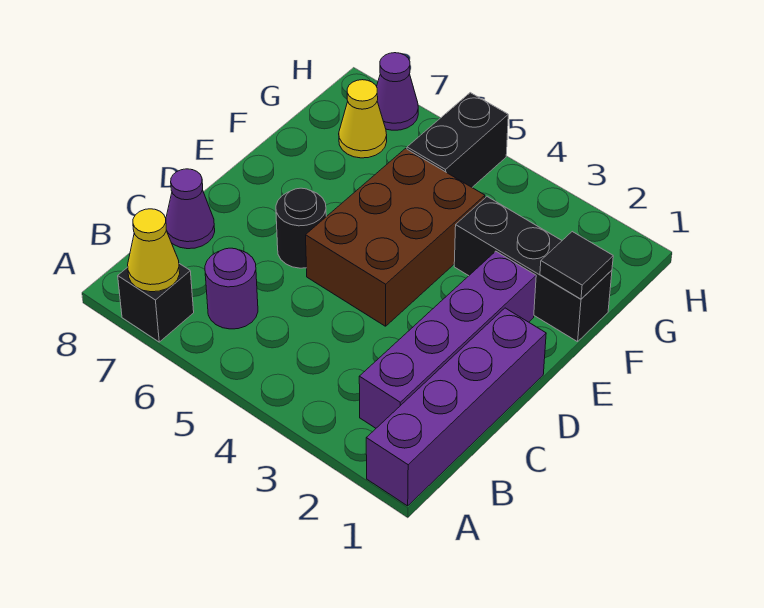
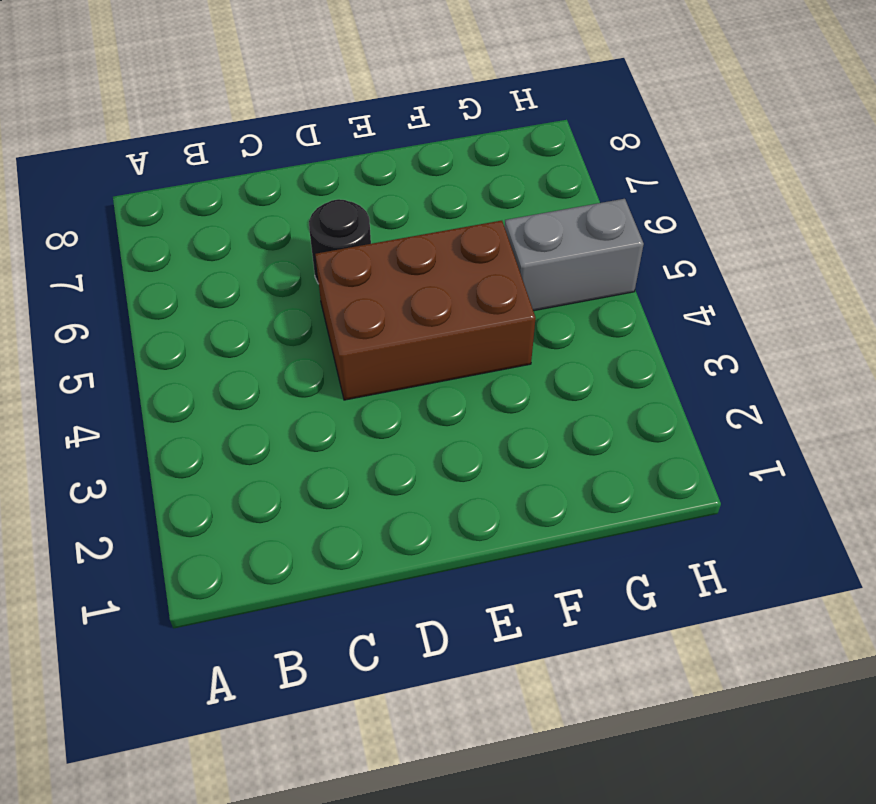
grey brick G5:H5 level 1 -> black brick G5:H5 level 1
none -> purple brick A1:D1 level 1
none -> black brick A7 level 1
none -> purple brick B2:E2 level 1

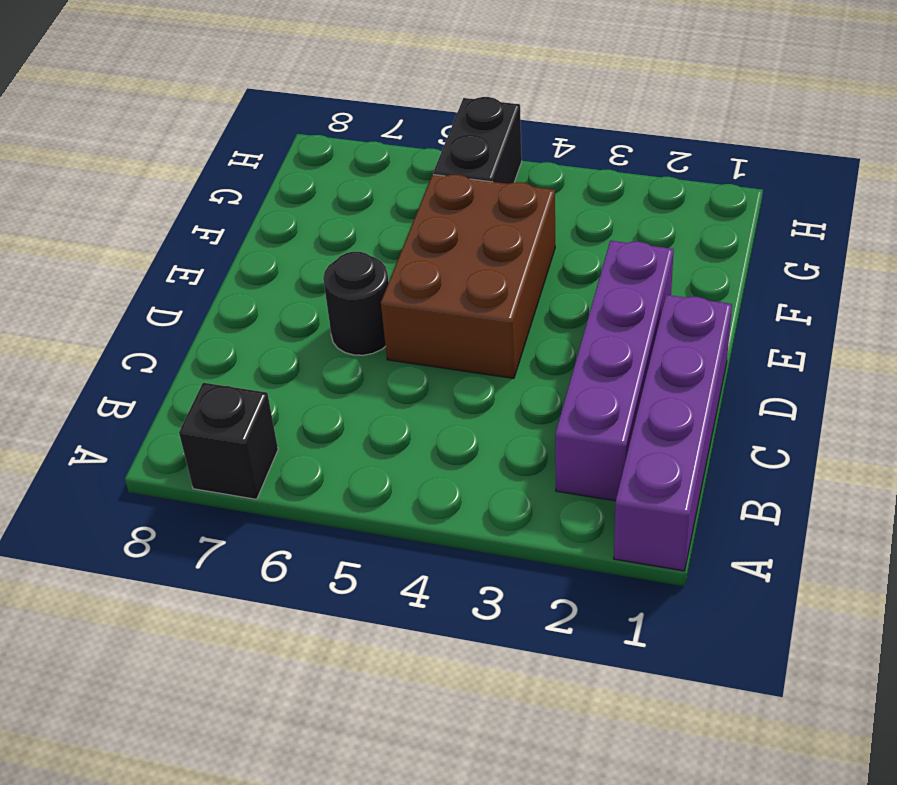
none -> purple round brick B6 level 1
none -> purple cone C8 level 1
none -> black brick F1:F3 level 1

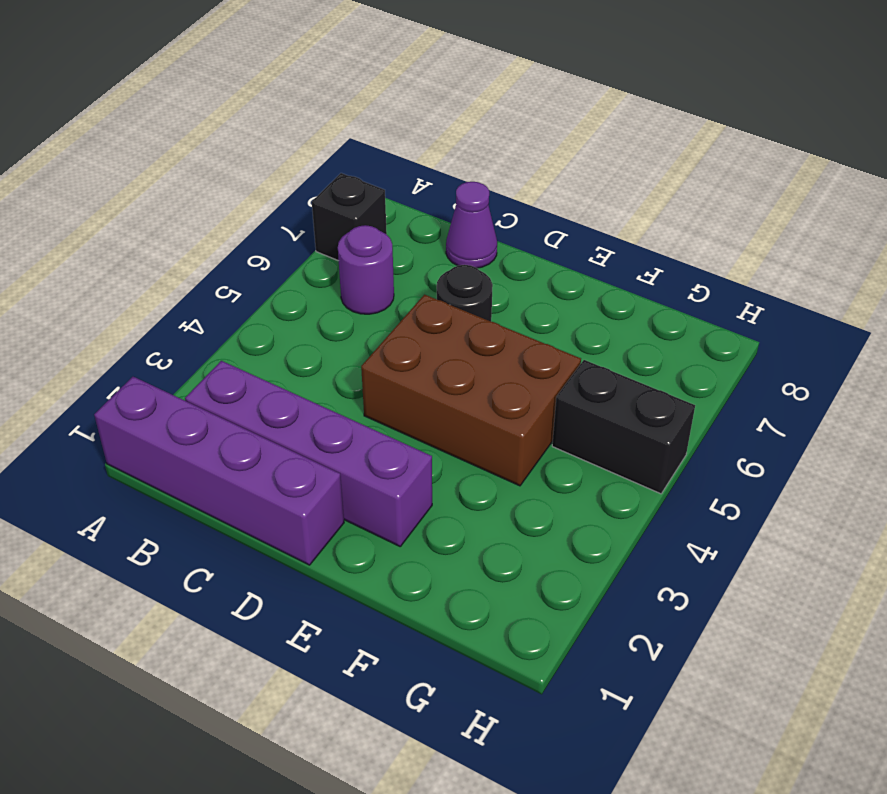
none -> black brick F1:F3 level 1
none -> yellow cone G7 level 1
none -> purple cone H7 level 1

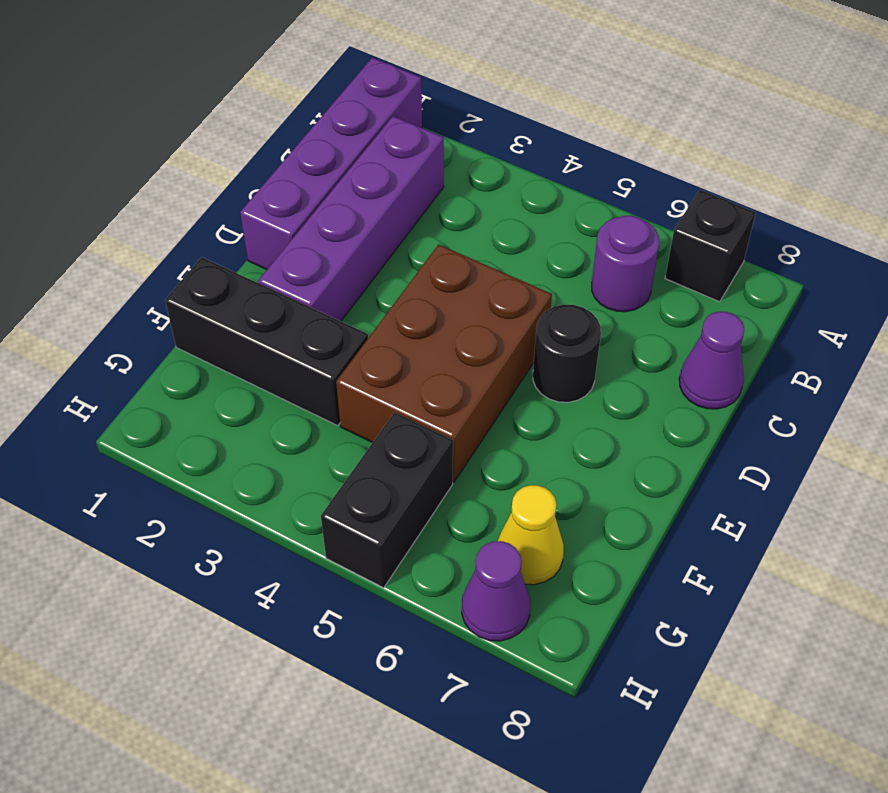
none -> yellow cone A7 level 2
none -> black tile F1 level 2

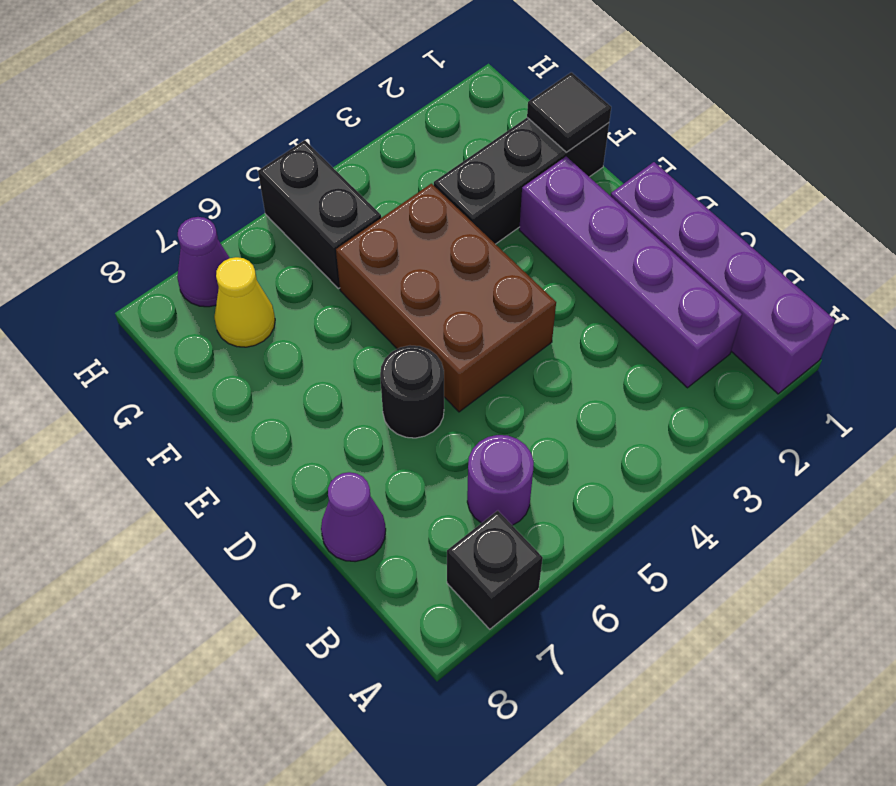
none -> yellow cone A7 level 2

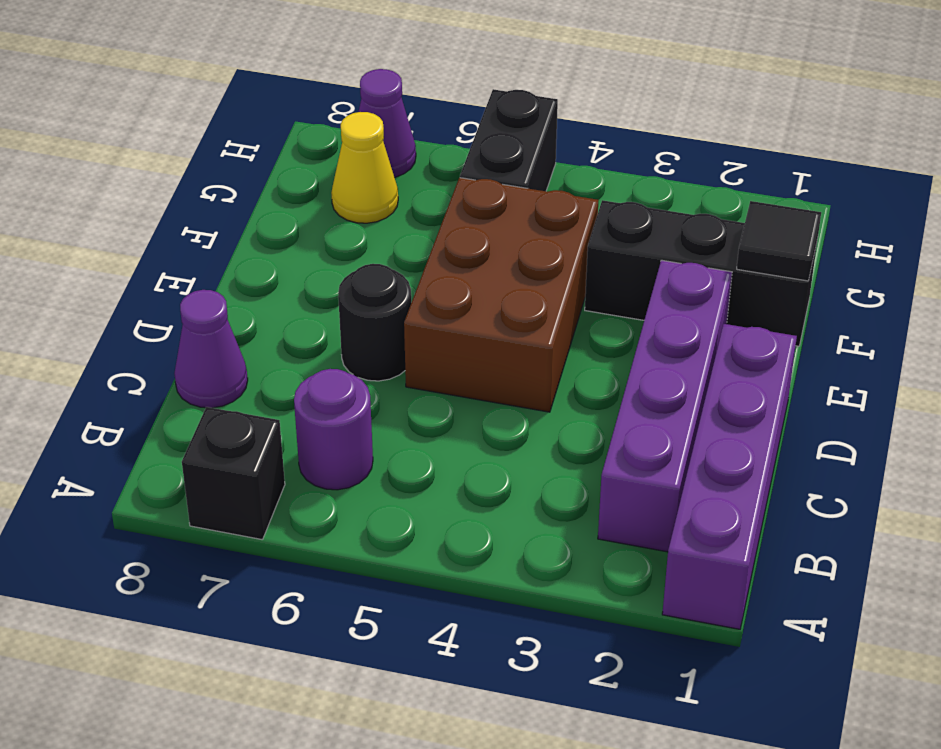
none -> yellow cone A7 level 2

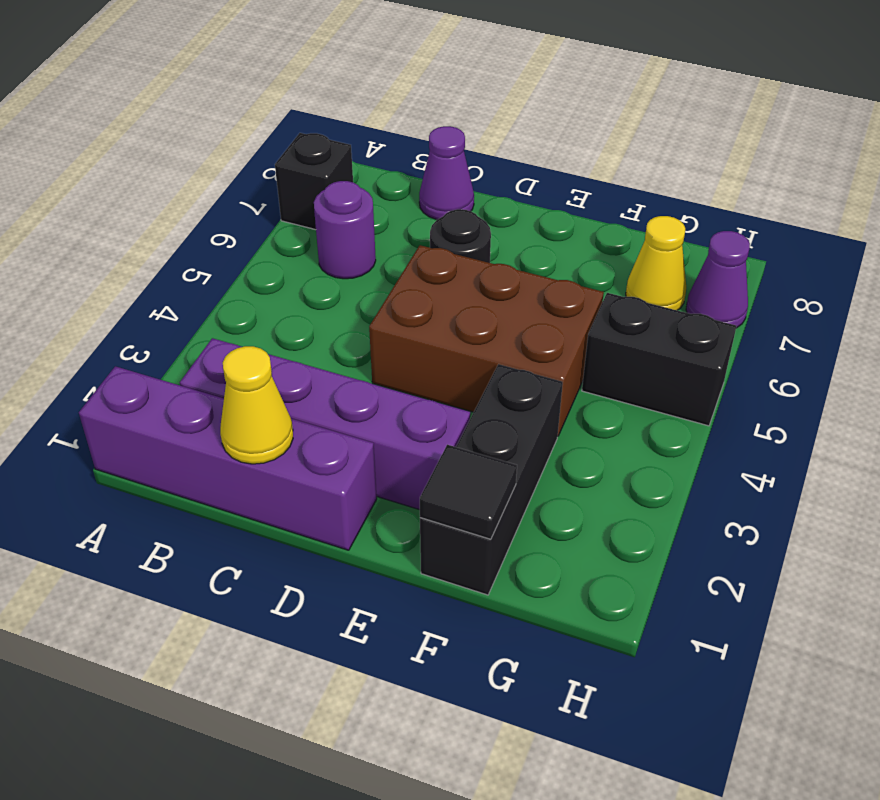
yellow cone C1 level 2 -> yellow cone A7 level 2

